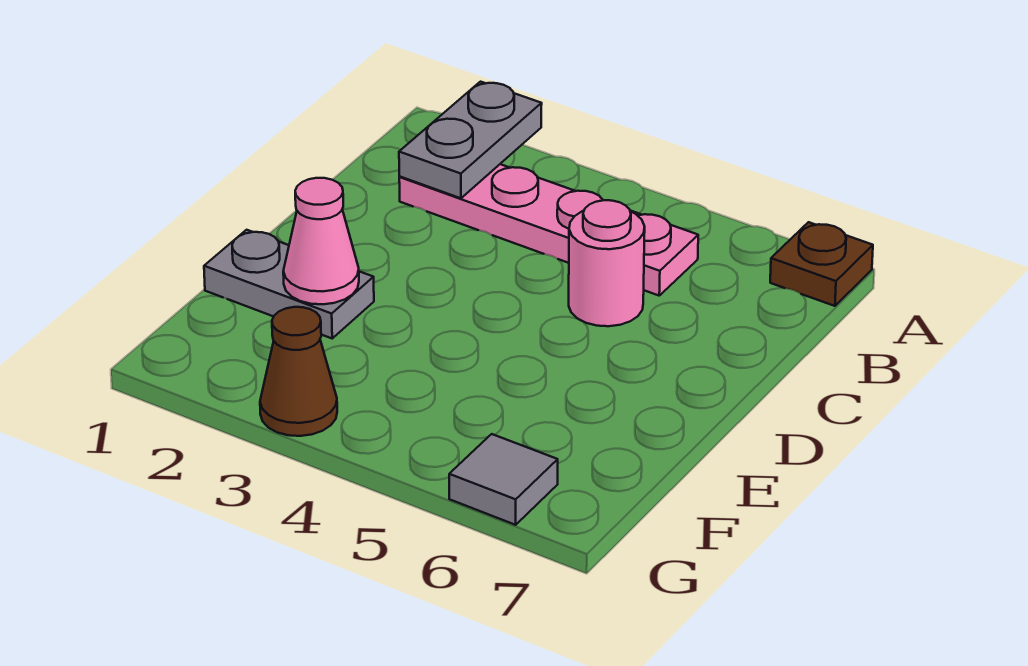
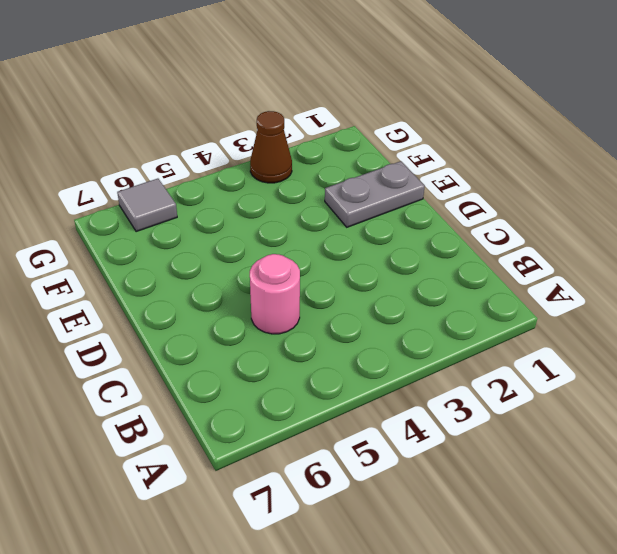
none -> brown plate A7 level 1
none -> pink plate B2:B5 level 1

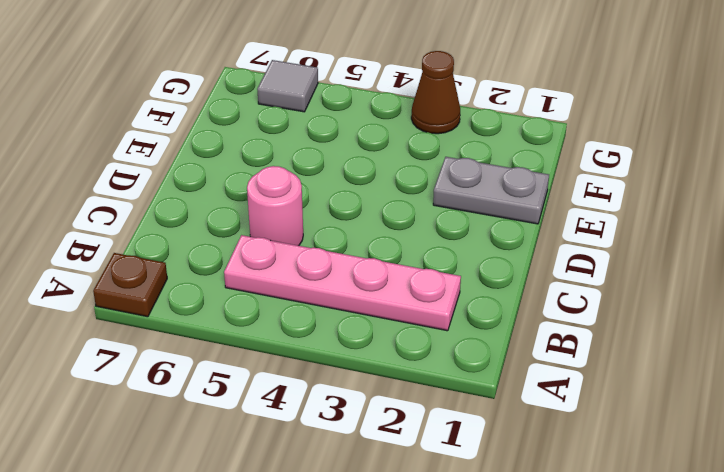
none -> grey plate A2:B2 level 2
none -> pink cone E2 level 2

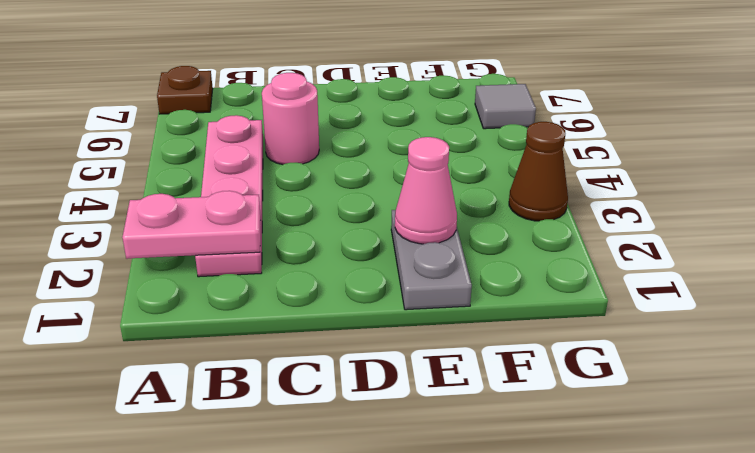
pink plate A2:B2 level 2 -> grey plate A2:B2 level 2

